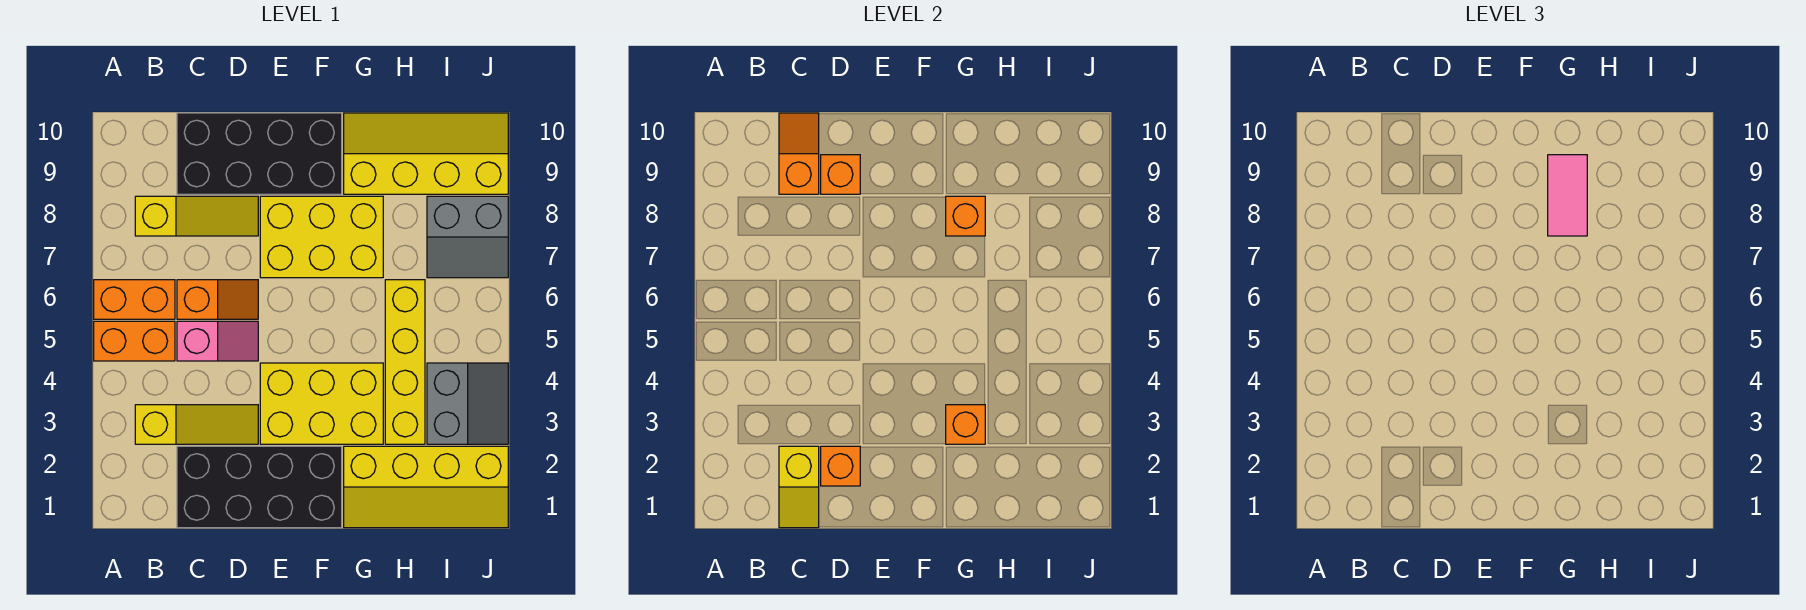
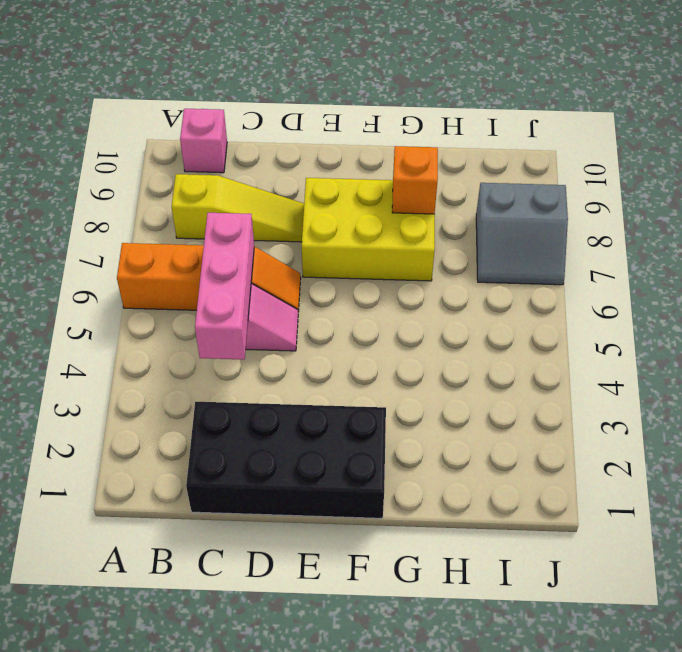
pink brick B10 level 1 -> none
pink brick C4:C6 level 2 -> none
none -> orange brick A5:B5 level 1
none -> yellow slope B3:D3 level 1 top B
none -> black brick C9:F10 level 1

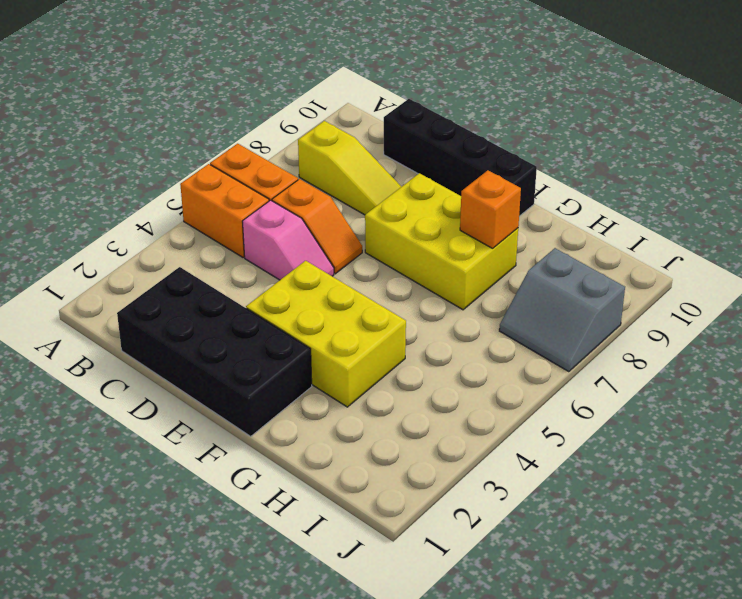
black brick C10:F10 level 1 -> black brick C9:F10 level 1
none -> yellow slope B3:D3 level 1 top B
none -> yellow slope G1:J2 level 1 top 2
none -> yellow slope G9:J10 level 1 top 9

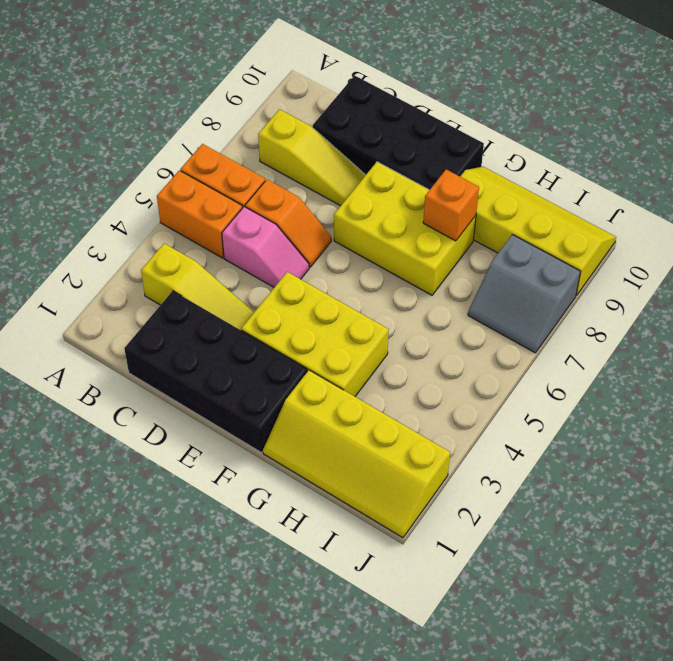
none -> yellow brick H3:H6 level 1
none -> grey slope I3:J4 level 1 top I
none -> yellow slope C1:C2 level 2 top 2

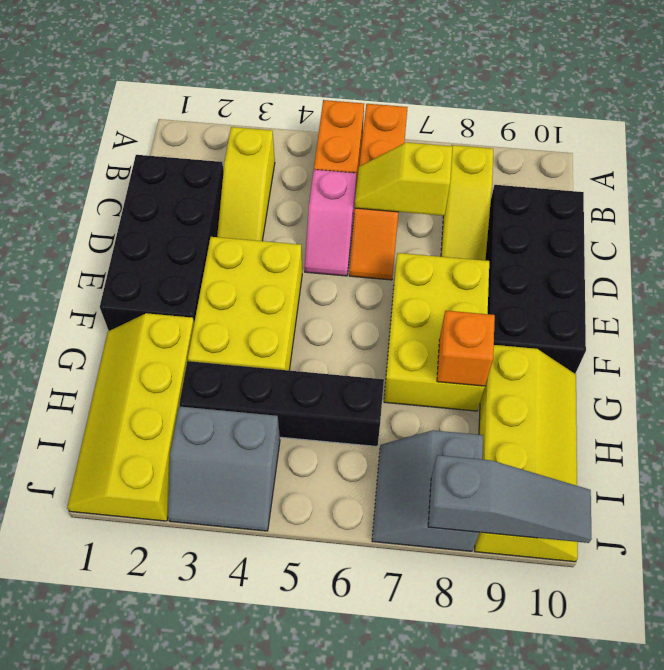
yellow slope C6:C7 level 2 top 7 -> yellow slope C1:C2 level 2 top 2
black brick H3:H6 level 1 -> yellow brick H3:H6 level 1
grey slope J8:J10 level 2 top 8 -> none
none -> orange slope C9:C10 level 2 top 9
none -> orange brick D2 level 2
none -> orange brick D9 level 2

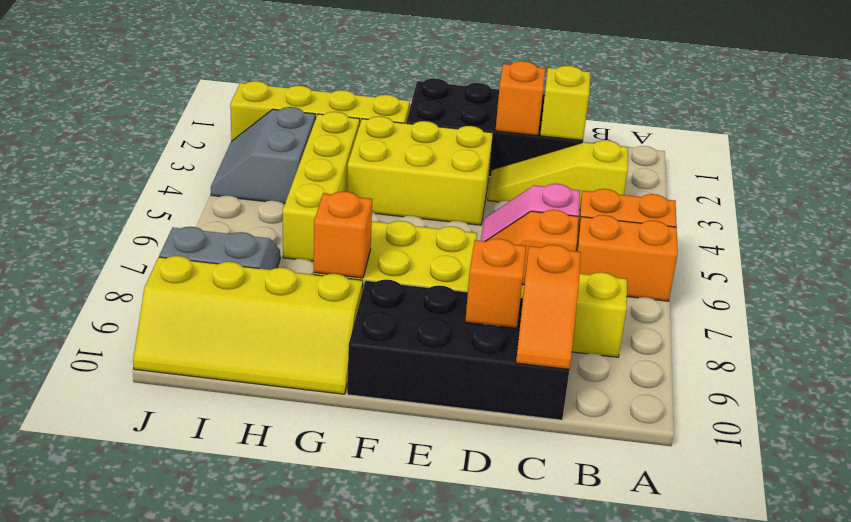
none -> orange brick G3 level 2
none -> pink tile G8:G9 level 3

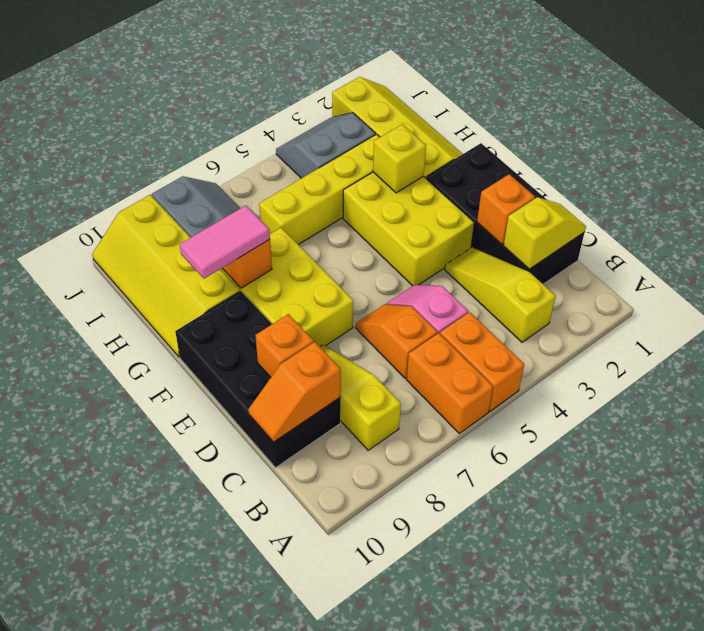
yellow brick G3 level 2 -> orange brick G3 level 2

